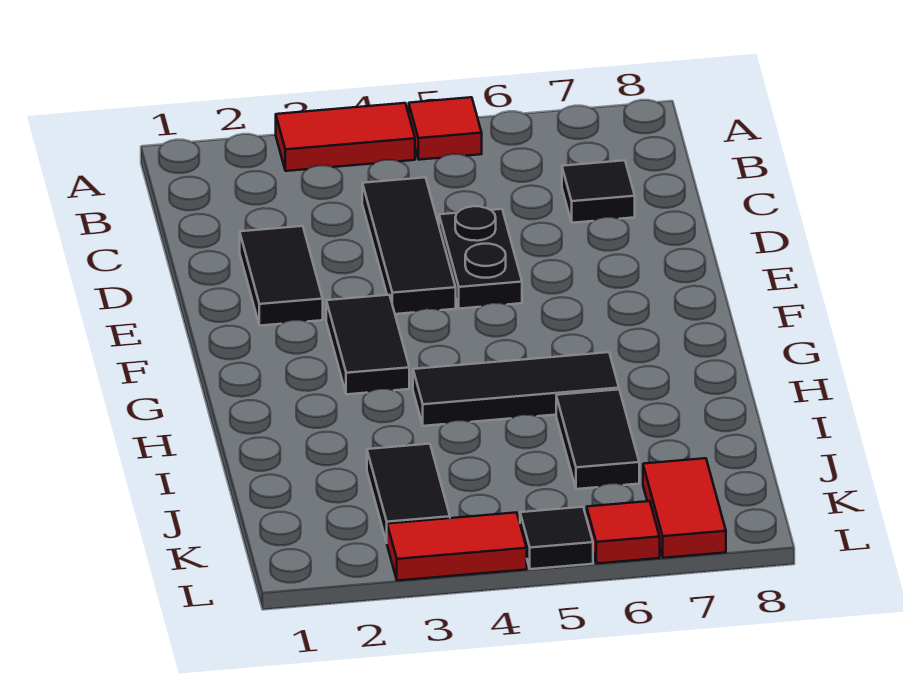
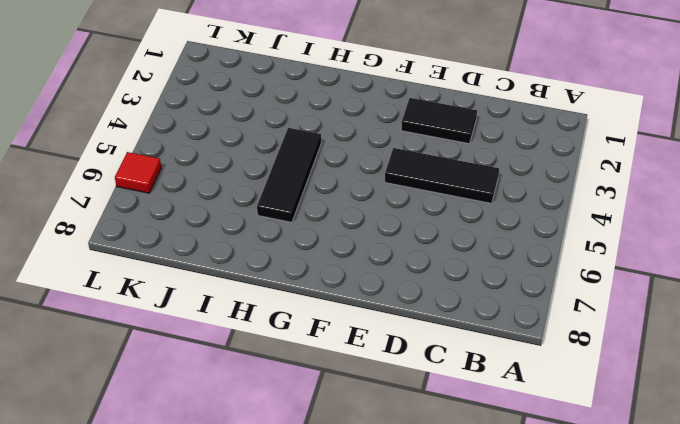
none -> red tile A3:A4 level 1
none -> red tile A5 level 1
none -> black tile C7 level 1

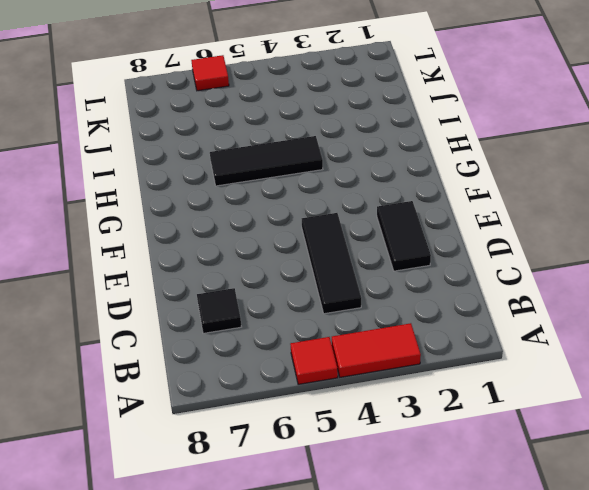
none -> black plate D5:E5 level 1
none -> black tile F3:G3 level 1
none -> black tile I6:J6 level 1

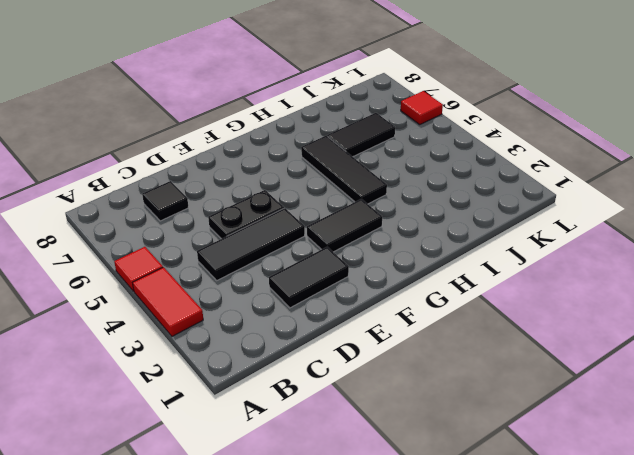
none -> black tile J3:K3 level 1
none -> red tile K7:L7 level 1
none -> red tile L3:L4 level 1

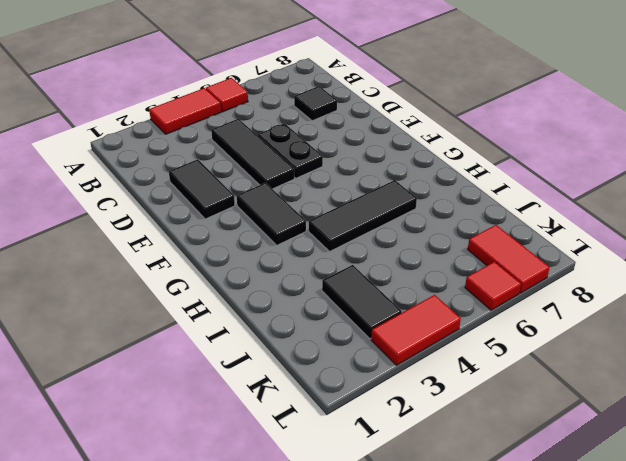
none -> black tile I6:J6 level 1
none -> black tile L5 level 1

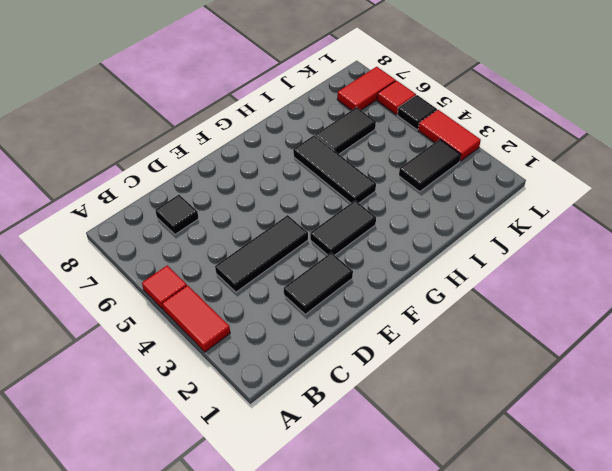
none -> black plate D5:E5 level 1

